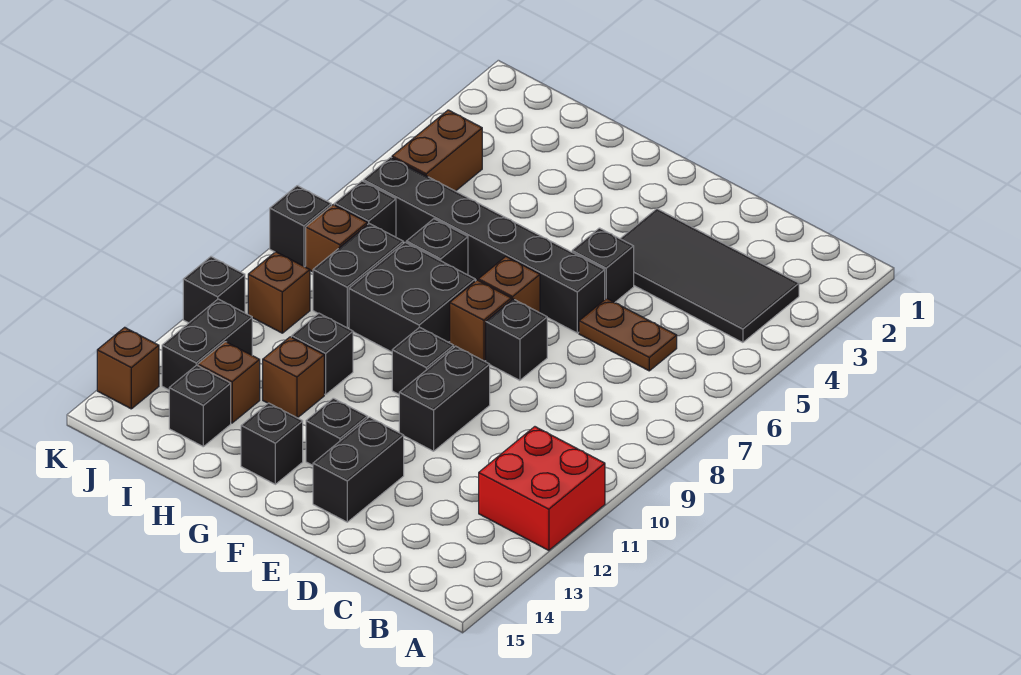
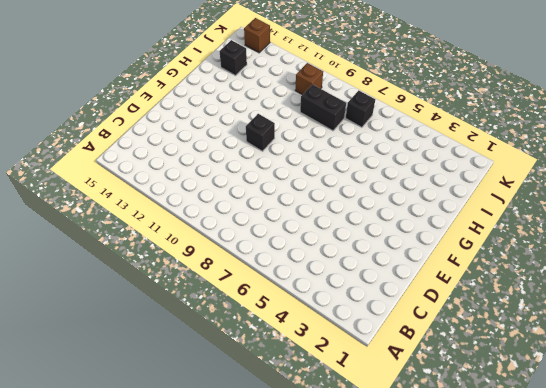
none -> red brick A11:B12 level 1
none -> black tile B3:E4 level 1
none -> brown plate C6:D6 level 1

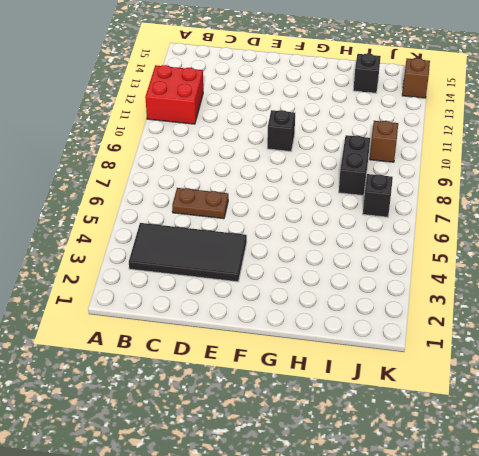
none -> black brick E5 level 1
none -> black brick E6:J6 level 1
none -> black brick E8 level 1

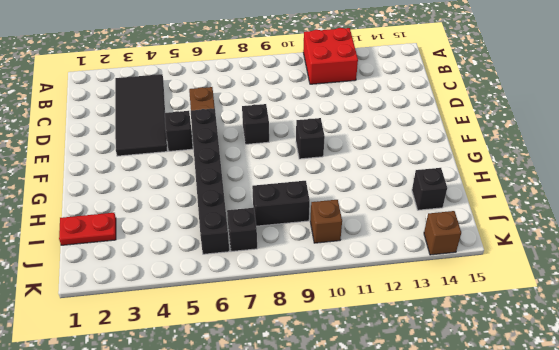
red plate I1:I2 level 1 -> none
none -> black brick E10:E11 level 1
none -> black brick E13:E14 level 1
none -> brown brick F7 level 1

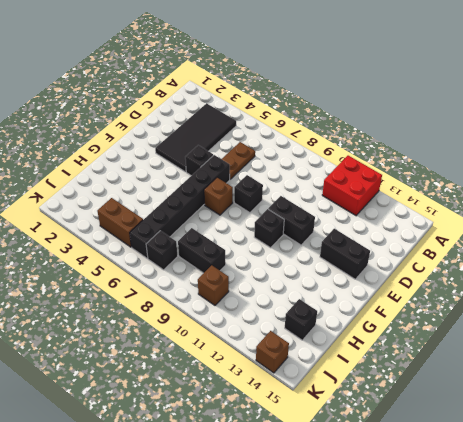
none -> brown brick F8 level 1
none -> black brick F13 level 1
none -> black brick G8:H9 level 1

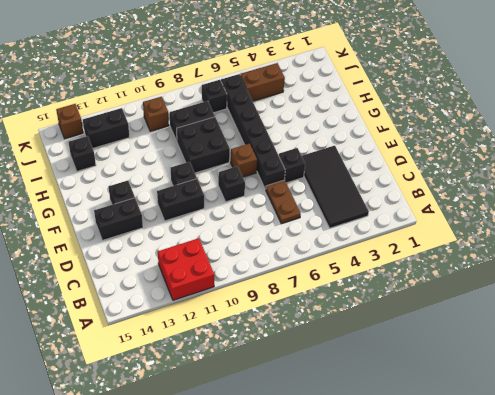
none -> brown brick F8 level 1
none -> black brick G14 level 1
none -> black brick H7 level 1

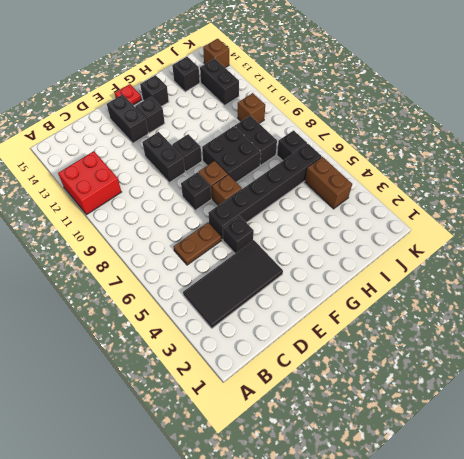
red plate F15 level 1 -> none
none -> black brick H7 level 1
none -> black brick H11 level 1
none -> brown brick H12 level 1

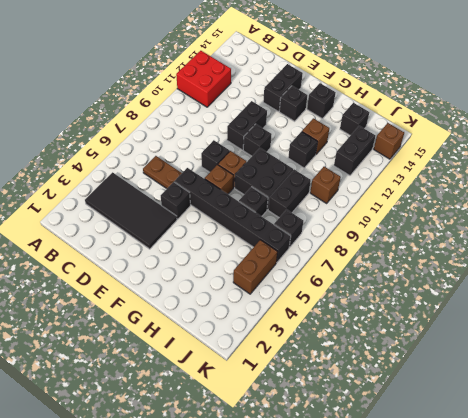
none -> brown brick I13 level 1
none -> brown brick J8 level 1
none -> black brick K8 level 1

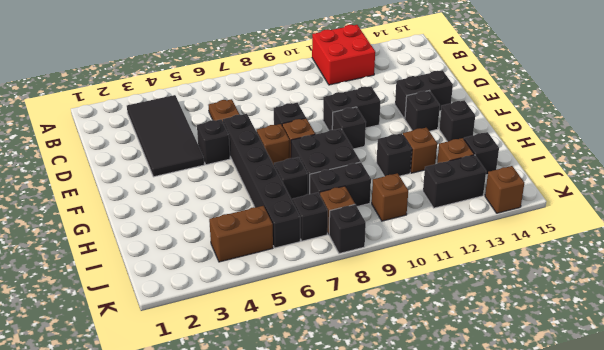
none -> black brick K11 level 1

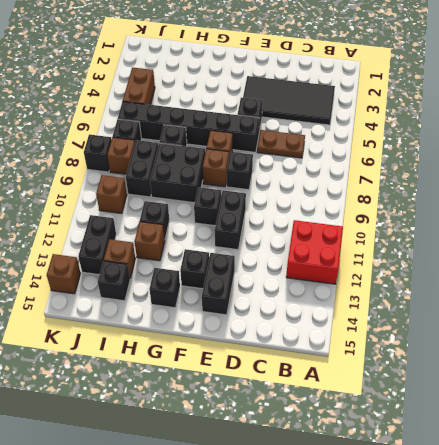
none -> black brick K11 level 1

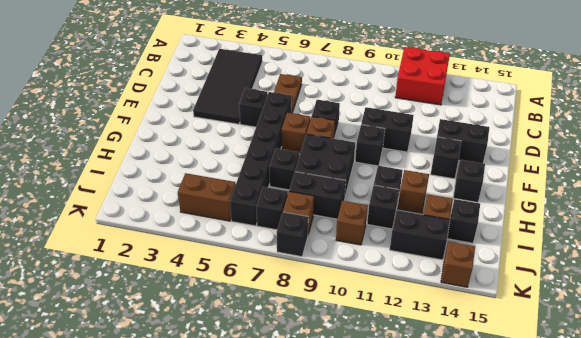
black brick I11 level 1 -> black brick K11 level 1

